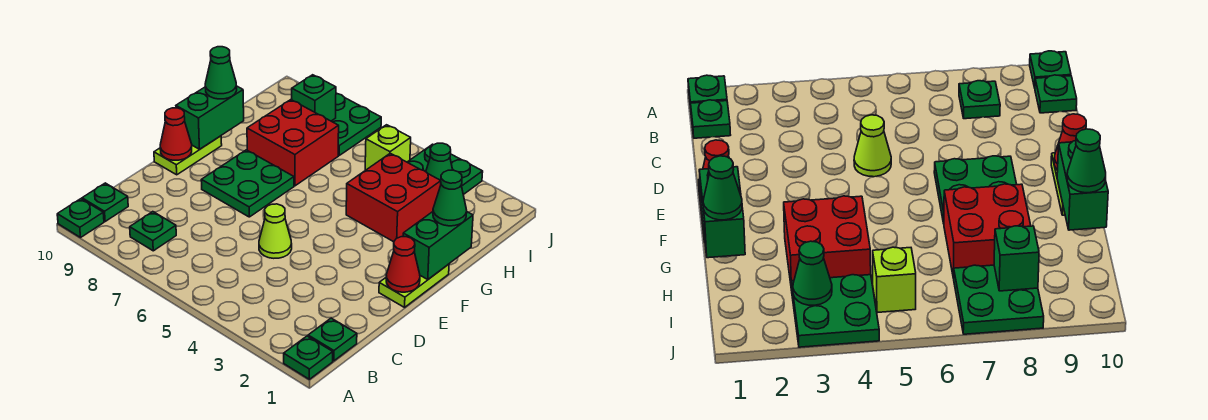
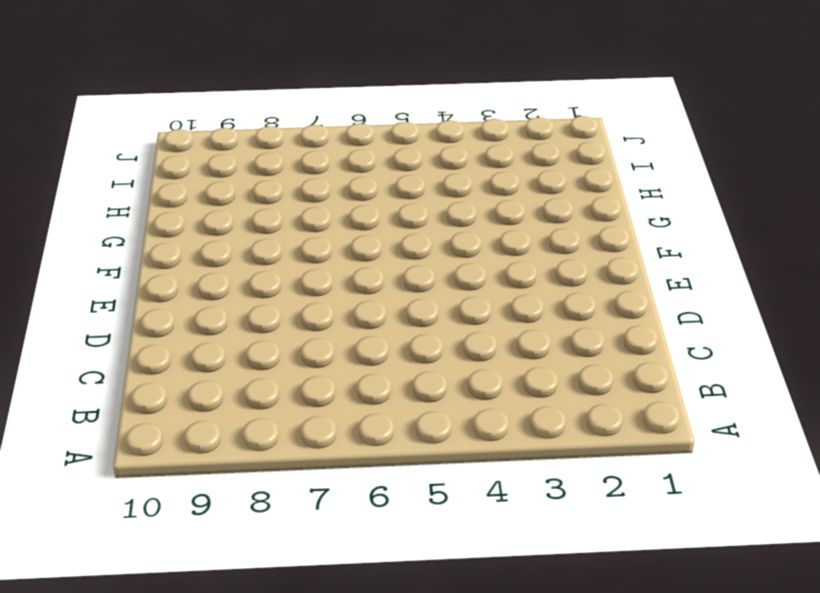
none -> green plate A1 level 1
none -> green plate A10 level 1
none -> green plate B1 level 1

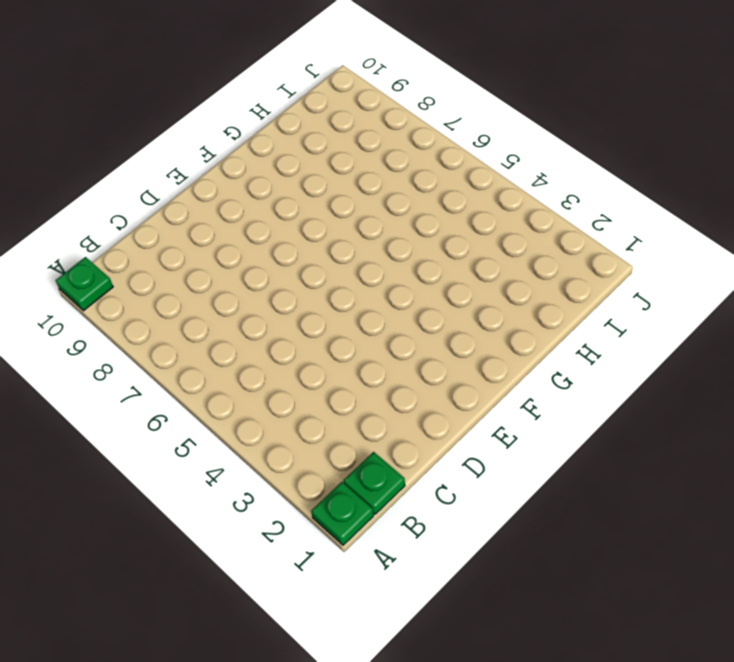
none -> green plate B8 level 1
none -> green plate B10 level 1
none -> lime cone D5 level 1

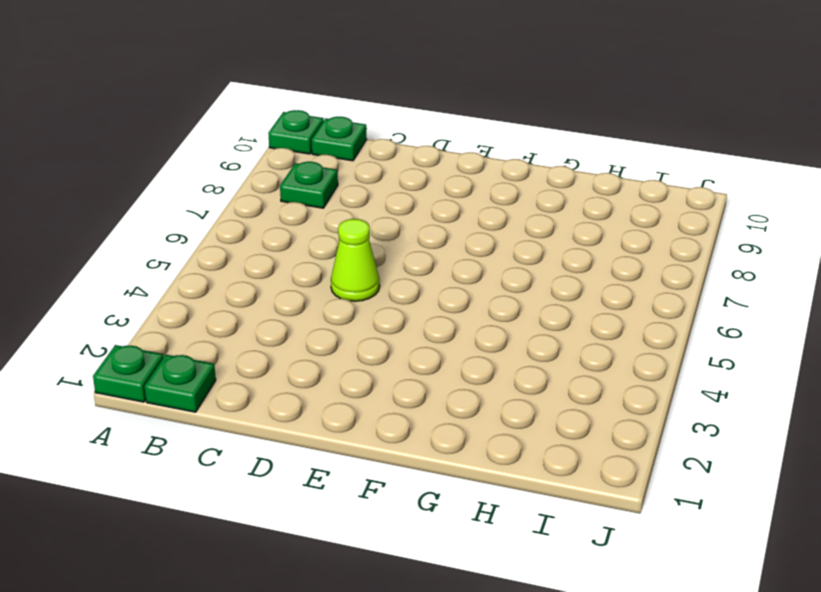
none -> lime plate E1:F1 level 1
none -> green plate E7:F8 level 1
none -> lime plate E10:F10 level 1

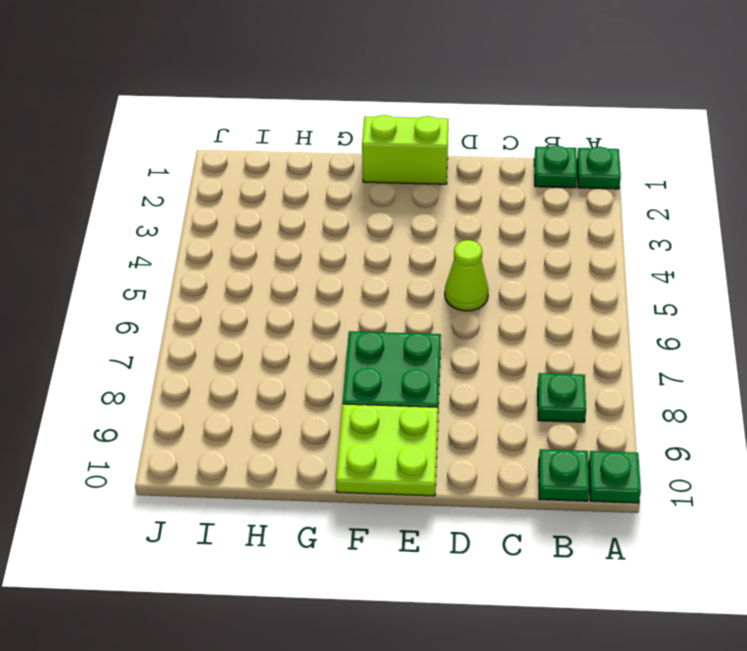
lime brick E1:F1 level 1 -> lime plate E1:F1 level 1
lime plate E9:F10 level 1 -> lime plate E10:F10 level 1
none -> red brick G3:H4 level 1
none -> red brick G7:H8 level 1
none -> green plate I3:J4 level 1

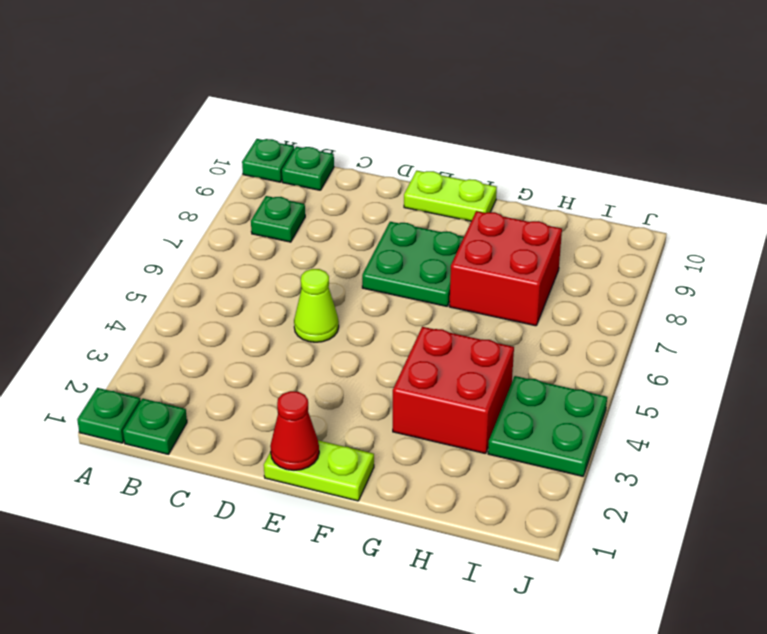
none -> lime brick I5 level 1
none -> green plate I7:J8 level 1
none -> red cone E10 level 2

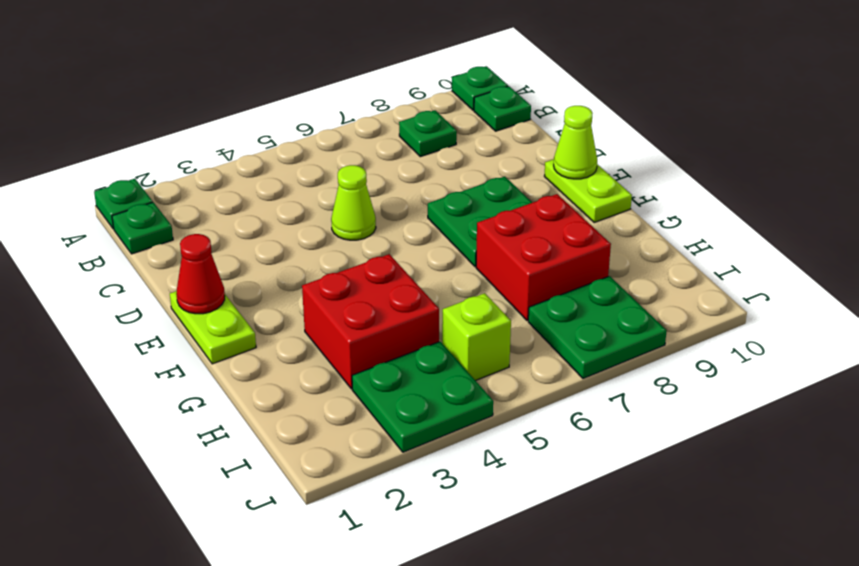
lime cone E10 level 2 -> red cone E10 level 2
none -> green brick F1:G1 level 2
none -> green brick F10:G10 level 2
none -> green cone I3 level 2

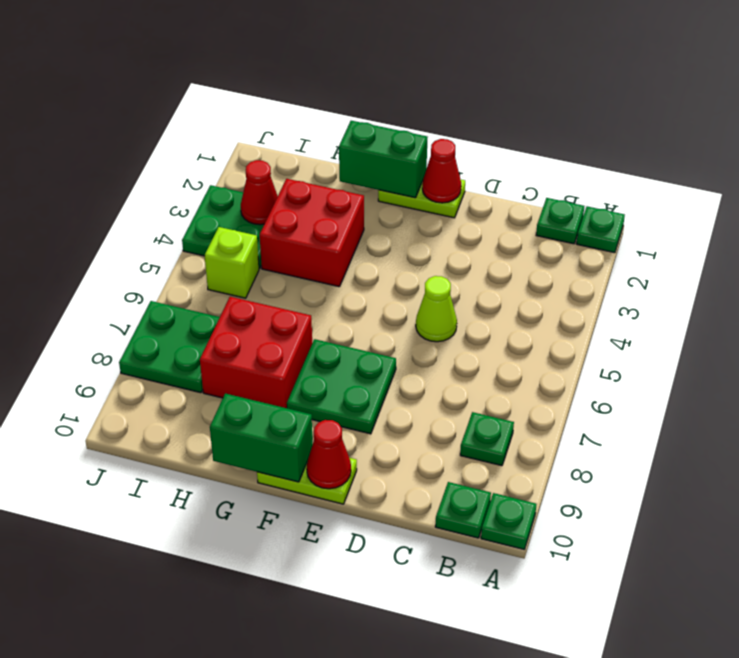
red cone I3 level 2 -> green cone I3 level 2
none -> green brick I8 level 2
none -> green cone G1 level 3
none -> green cone G10 level 3

